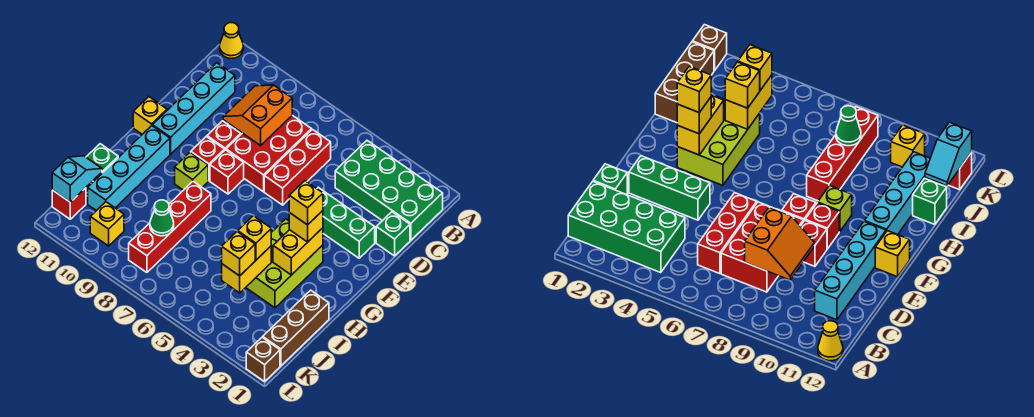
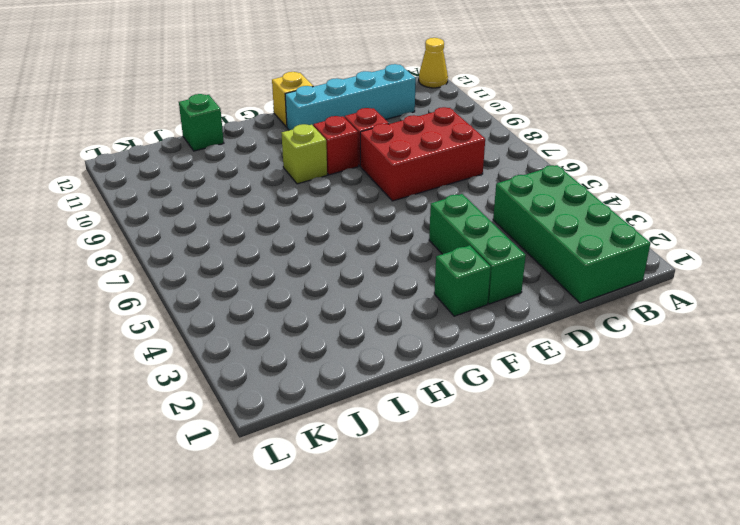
green brick F2 level 1 -> green brick D1 level 1
none -> red brick C6:E6 level 1
none -> red brick F8 level 1
none -> lime brick G3:I4 level 1

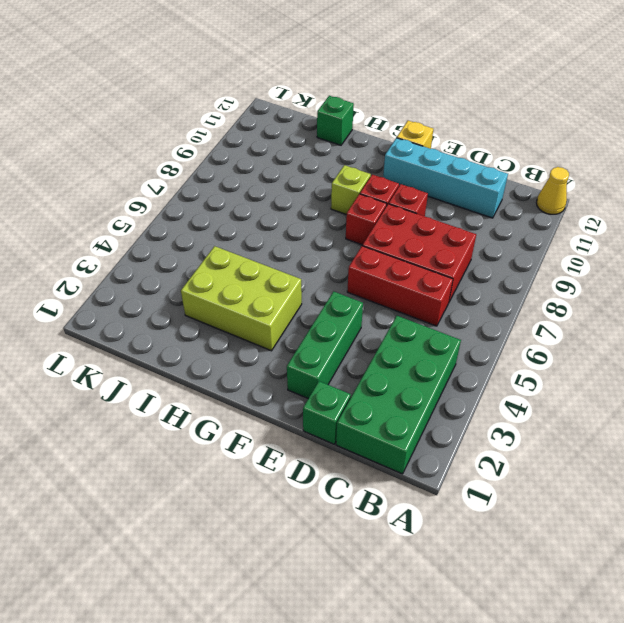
none -> cyan brick G11:J11 level 1
none -> red brick H8:K8 level 1
none -> brown brick I1:K1 level 1

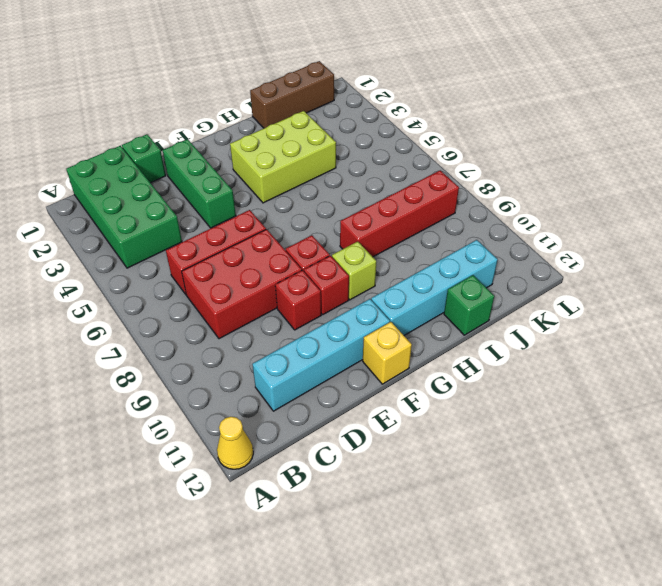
none -> yellow brick K10 level 1
none -> red brick K12 level 1
none -> brown brick L1 level 1

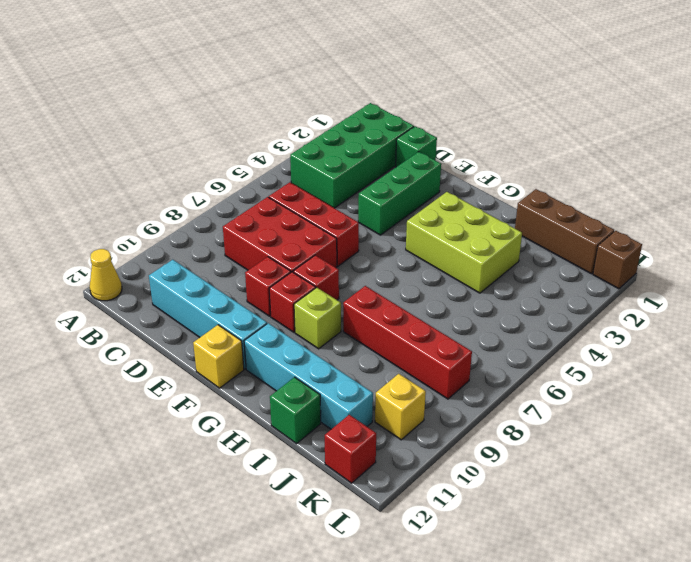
none -> orange slope C8:D9 level 2 top 8
none -> yellow brick G3:H3 level 2
none -> yellow brick I4:J4 level 2

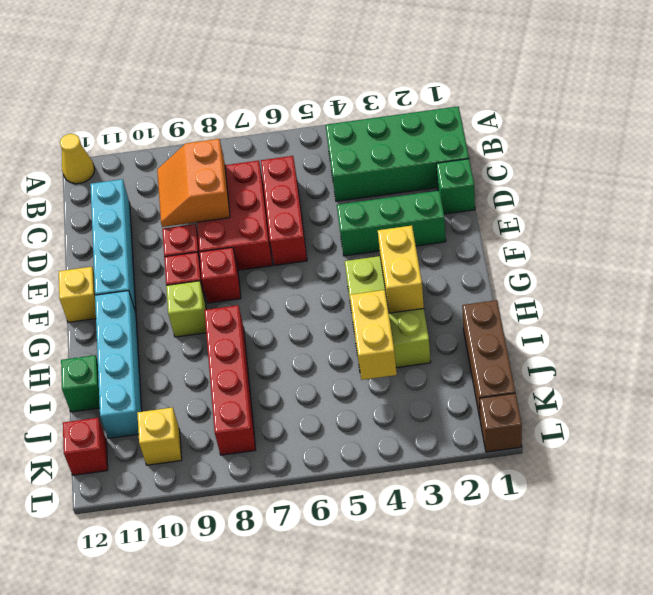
none -> green cone J8 level 2
none -> cyan slope J12:K12 level 2 top K
none -> yellow brick G3 level 3

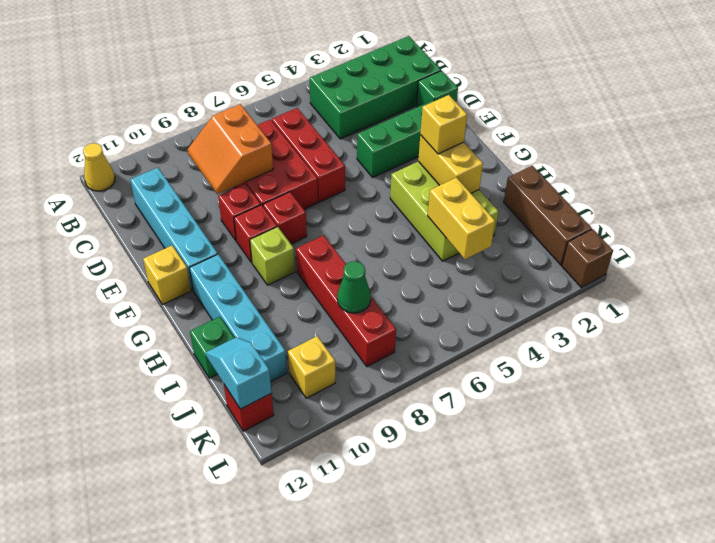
none -> yellow brick I4 level 3
none -> yellow brick J4 level 3
none -> yellow brick G3 level 4

